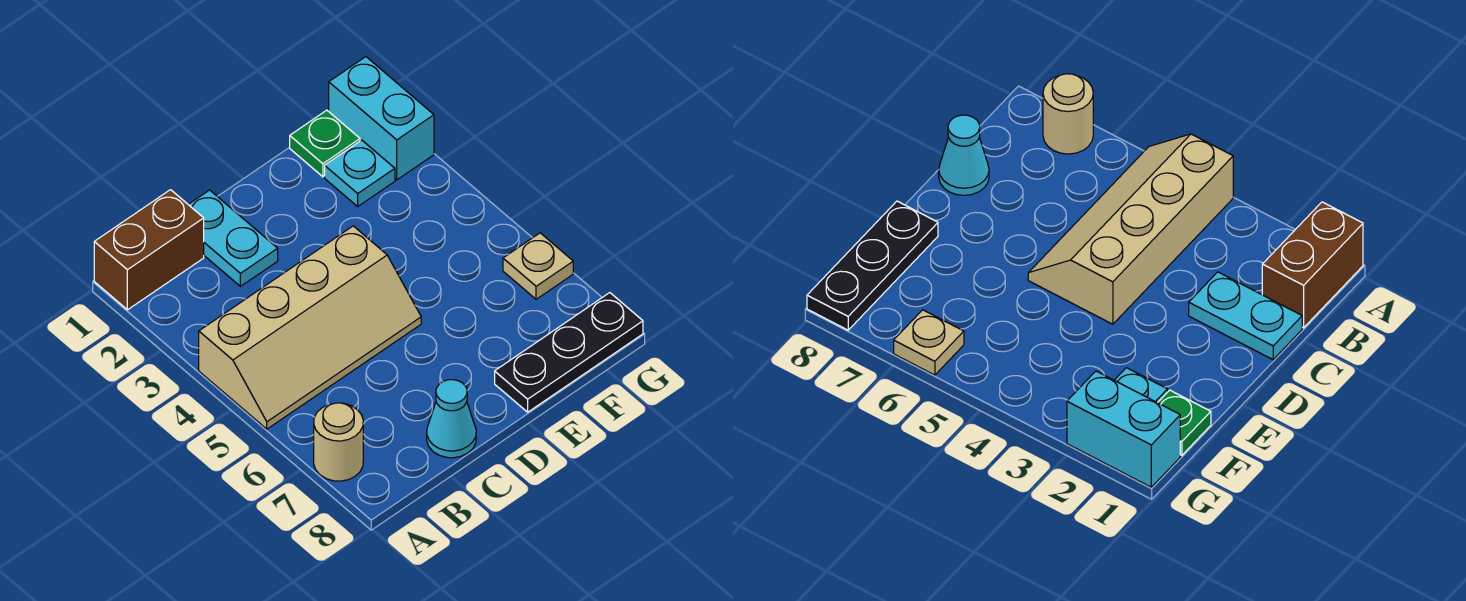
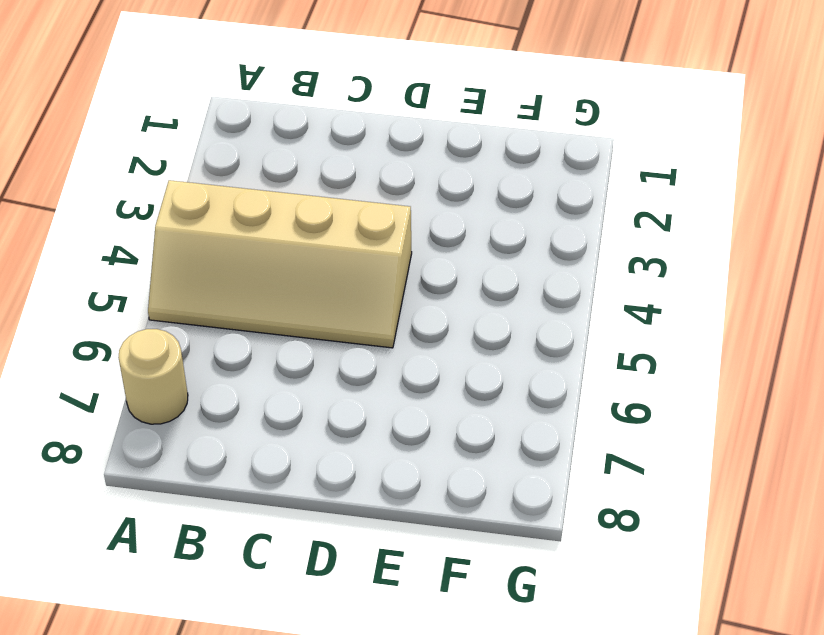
none -> brown brick A1:B1 level 1
none -> cyan plate C1:C2 level 1

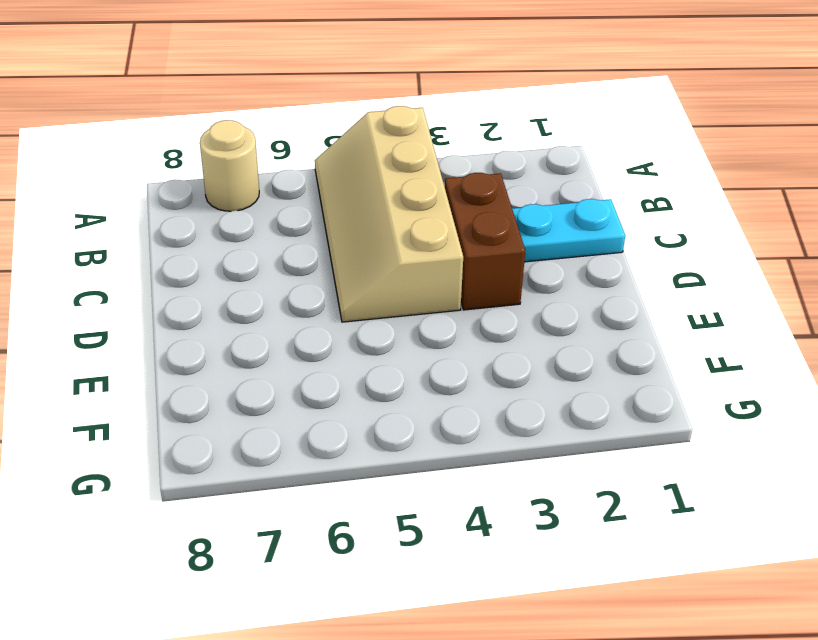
brown brick C3:D3 level 1 -> brown brick A1:B1 level 1
none -> cyan cone C8 level 1
none -> black plate E8:G8 level 1

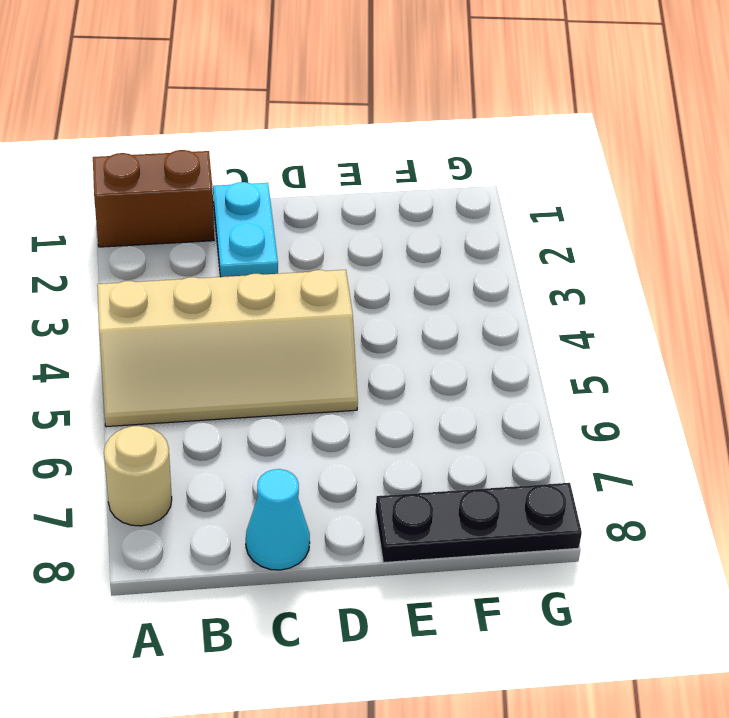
none -> green plate F1 level 1
none -> cyan plate F2 level 1

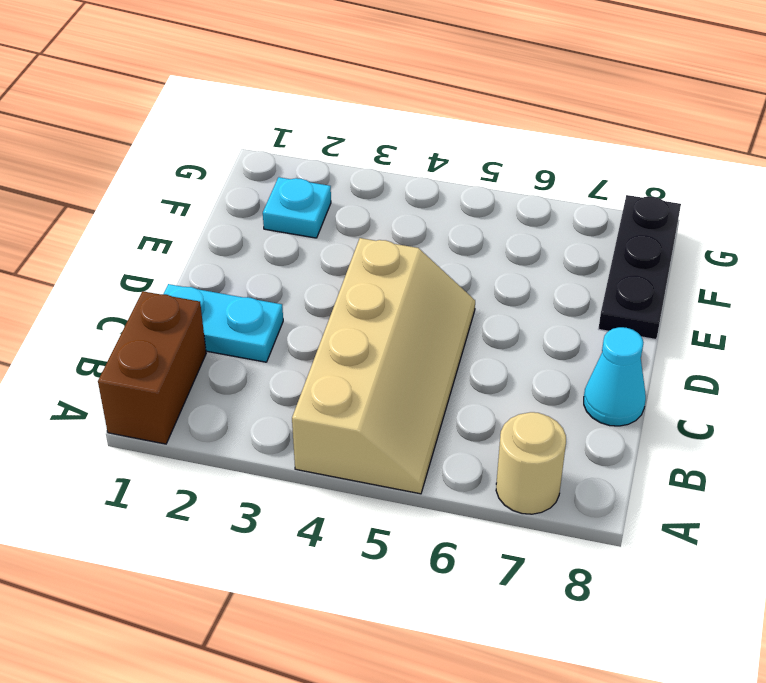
none -> green plate F1 level 1
none -> cyan brick G1:G2 level 1

